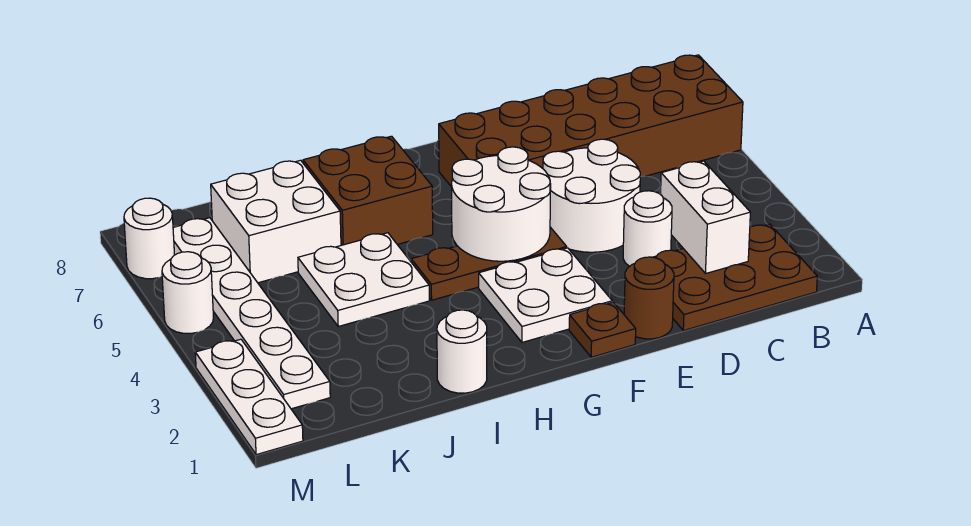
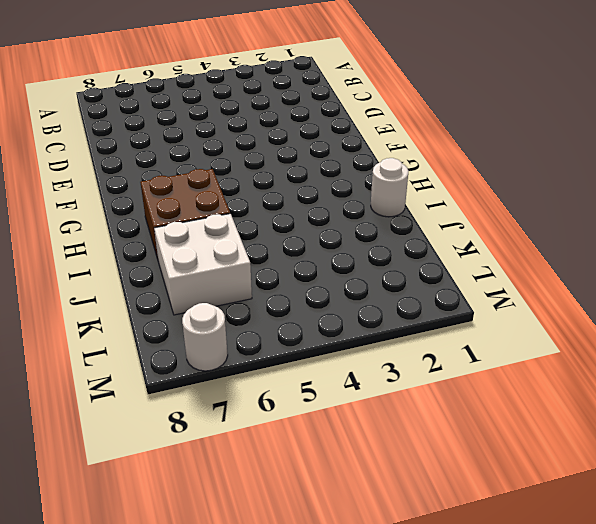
none -> brown brick A6:F7 level 1
none -> brown plate B1:D2 level 1
none -> white round brick D3 level 1

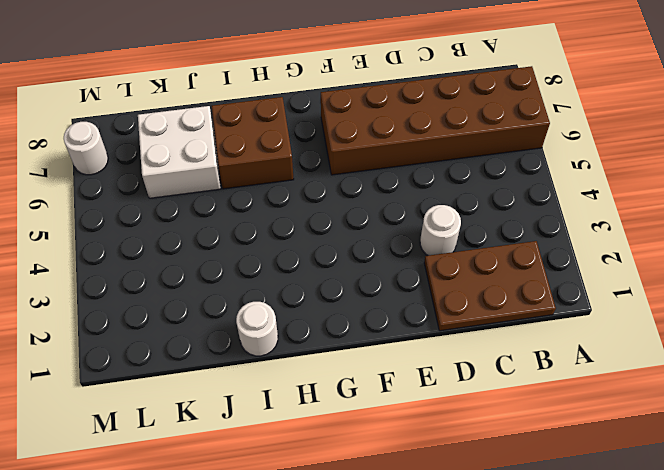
none -> white round brick D4:E5 level 1
none -> brown round brick E1 level 1
none -> brown plate F1 level 1

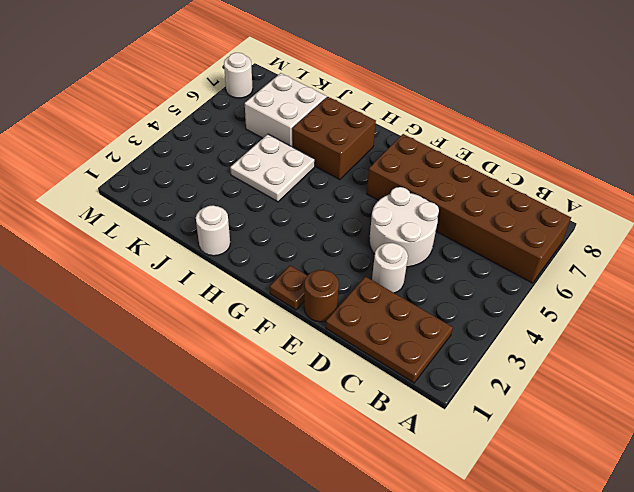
none -> white plate F2:G3 level 1
none -> brown plate F4:H4 level 1
none -> white plate L2:L7 level 1

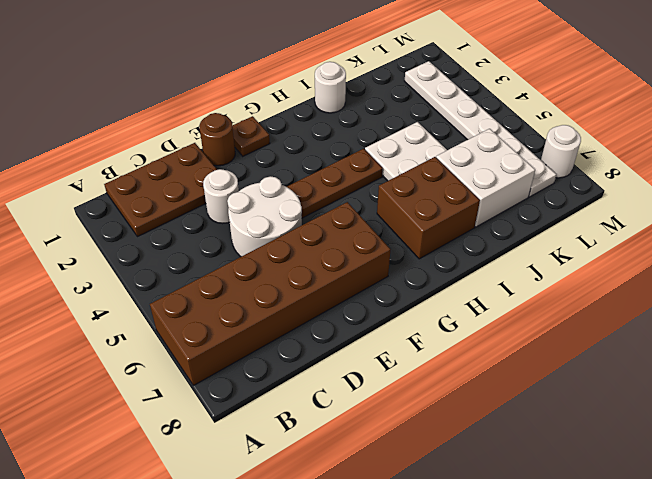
none -> white plate F2:G3 level 1
none -> white plate M1:M3 level 1
none -> white round brick M5 level 1

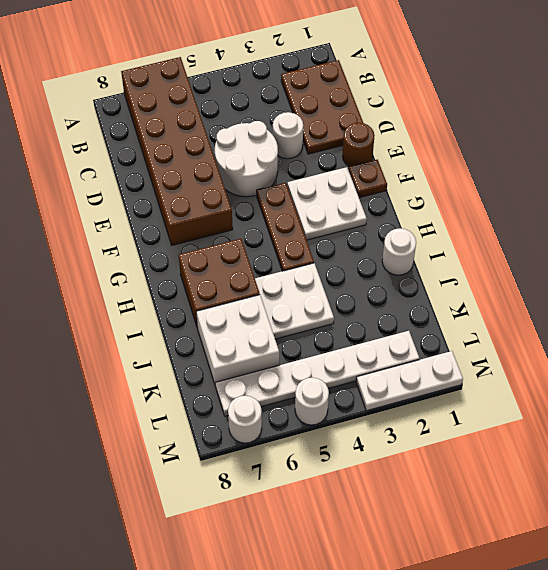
none -> white brick C2:C3 level 2
none -> white round brick F4:G5 level 2

